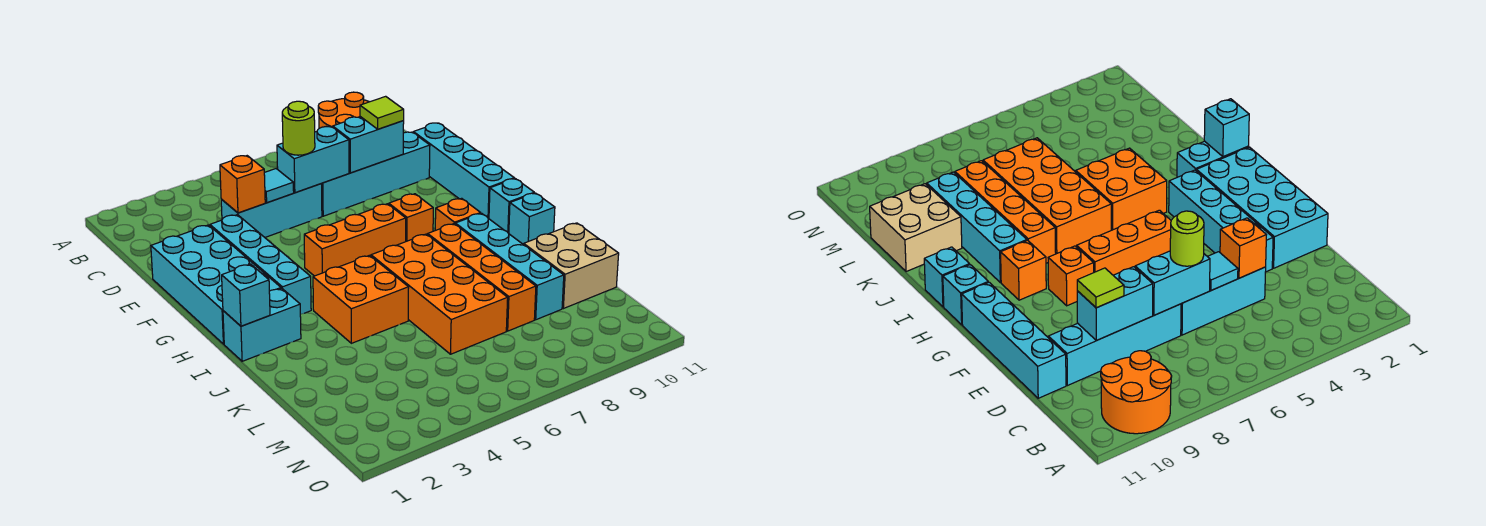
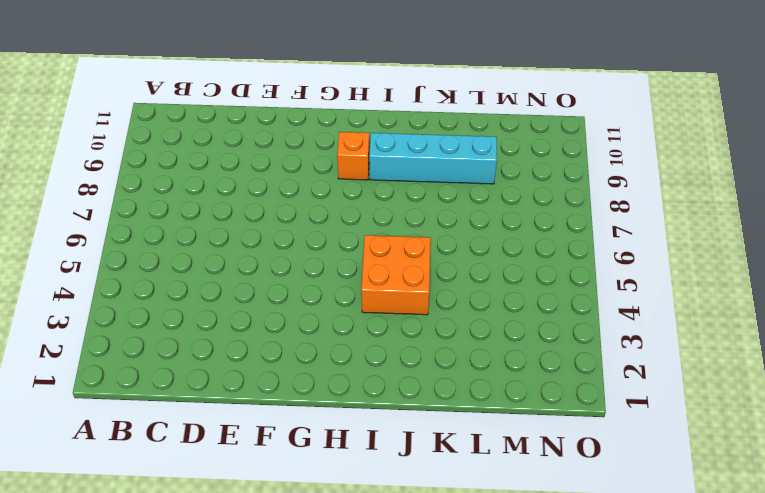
none -> orange round brick A9:B10 level 1
none -> cyan brick D4:D6 level 1
none -> cyan brick D7:D10 level 1

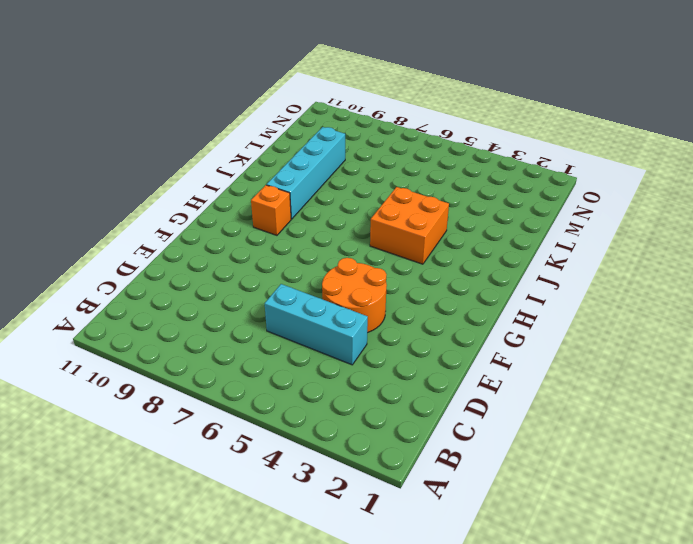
orange round brick E4:F5 level 1 -> orange round brick A9:B10 level 1
none -> cyan brick D7:D10 level 1
none -> cyan brick D11:G11 level 1
none -> cyan brick E1:H2 level 1

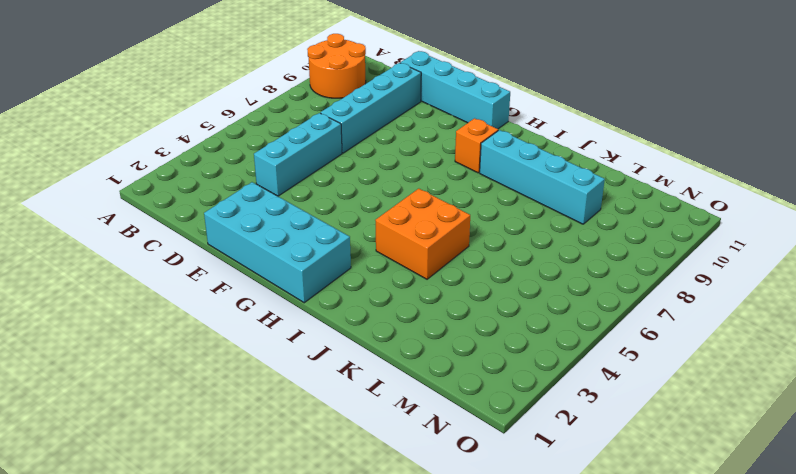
none -> cyan brick E3:H3 level 1
none -> orange brick G5:G7 level 1
none -> orange brick G8 level 1

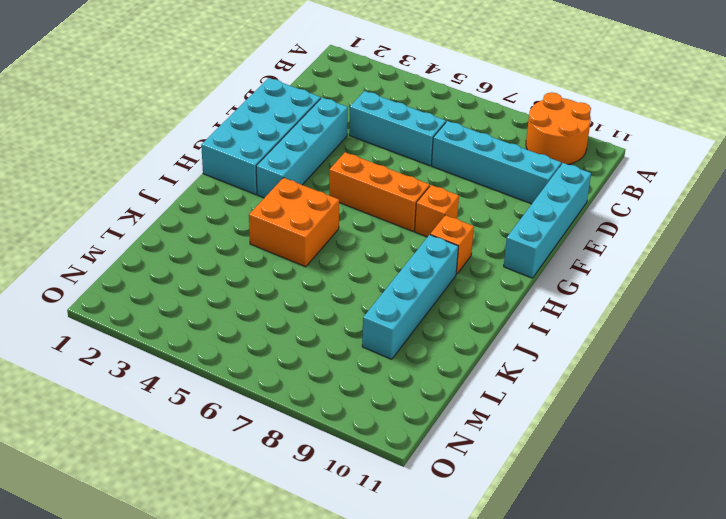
none -> cyan brick H11 level 1
none -> cyan brick I1:I2 level 1
none -> orange brick I6:L7 level 1

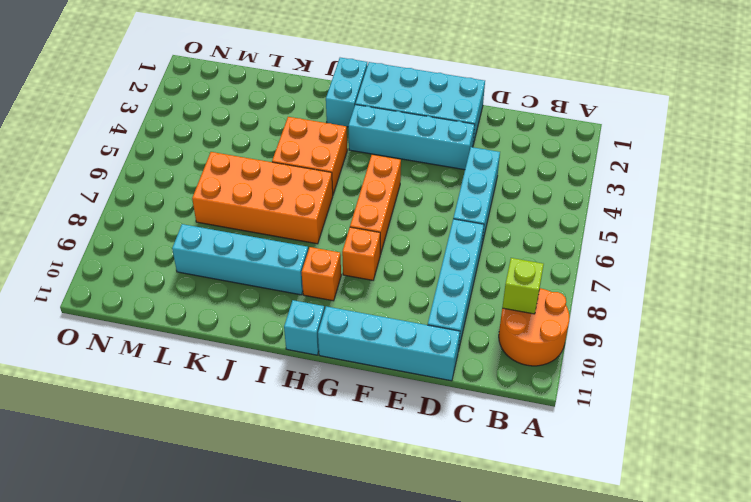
lime brick B9 level 2 -> none
none -> orange brick I8:L8 level 1
none -> cyan brick I11 level 1
none -> tan brick K10:L11 level 1

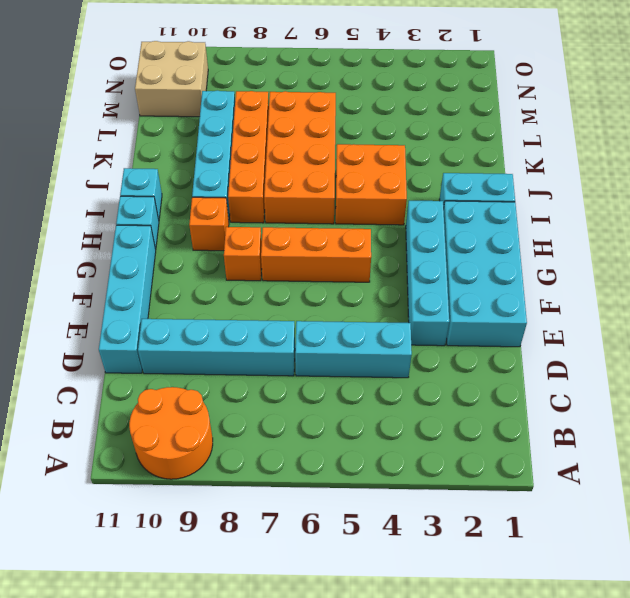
tan brick M10:N11 level 1 -> tan brick K10:L11 level 1
none -> orange brick D4 level 2
none -> cyan tile D5 level 2
none -> cyan brick D6:D7 level 2

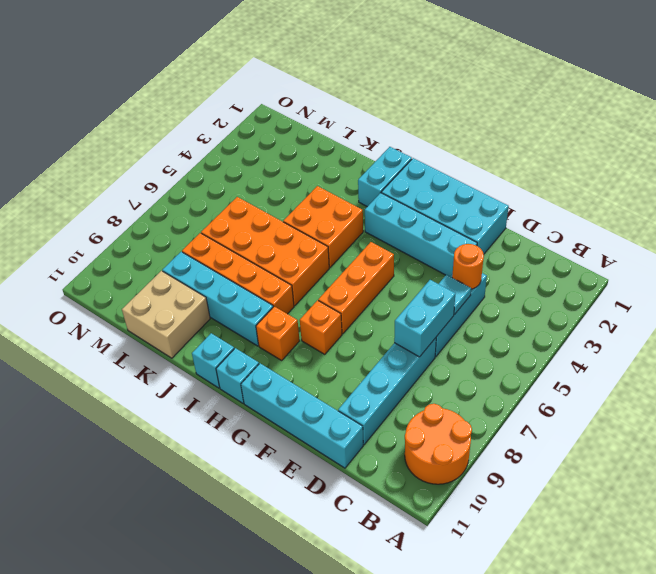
orange round brick D4 level 2 -> orange brick D4 level 2
none -> cyan brick D8:D9 level 2
none -> cyan brick I1 level 2
none -> lime round brick D6 level 3

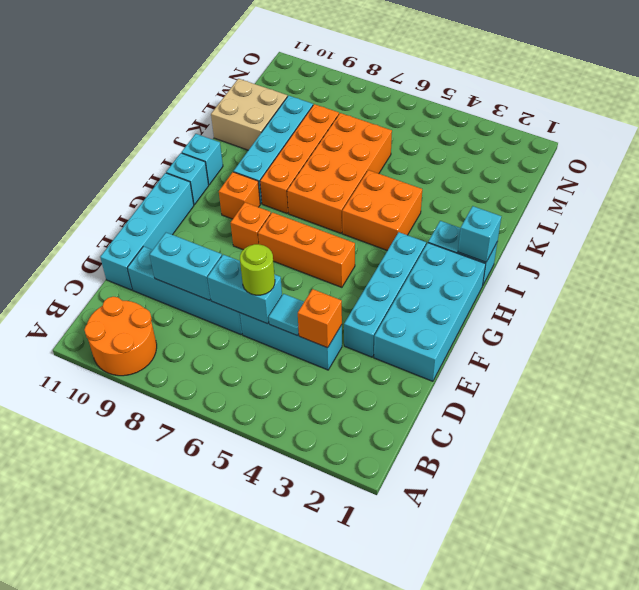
none -> lime tile D9 level 3

